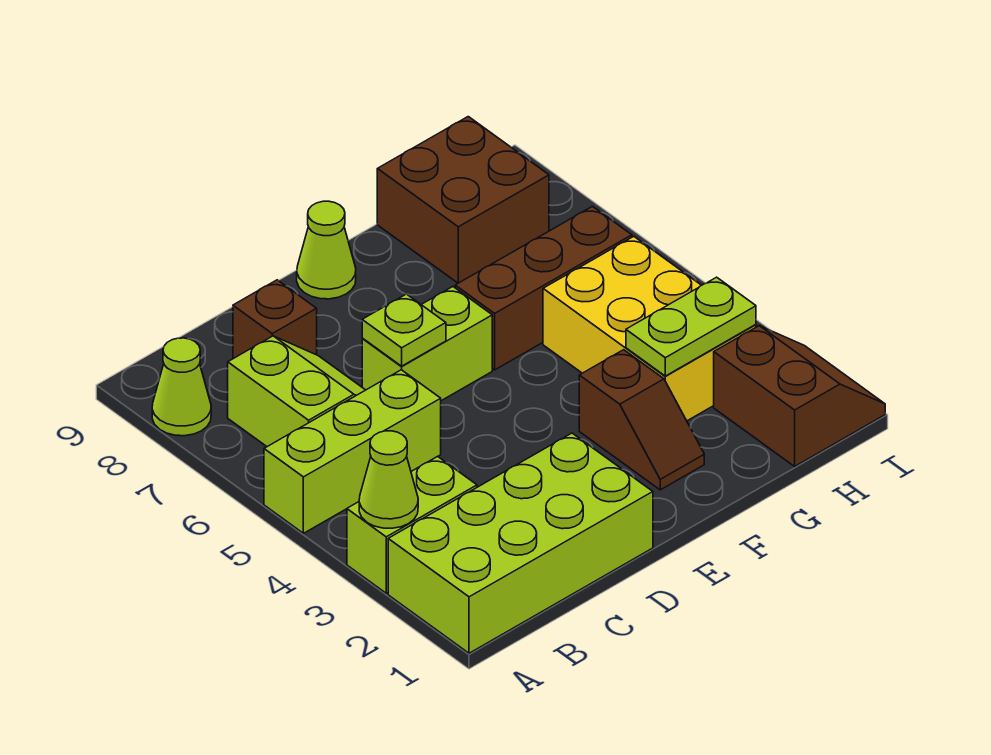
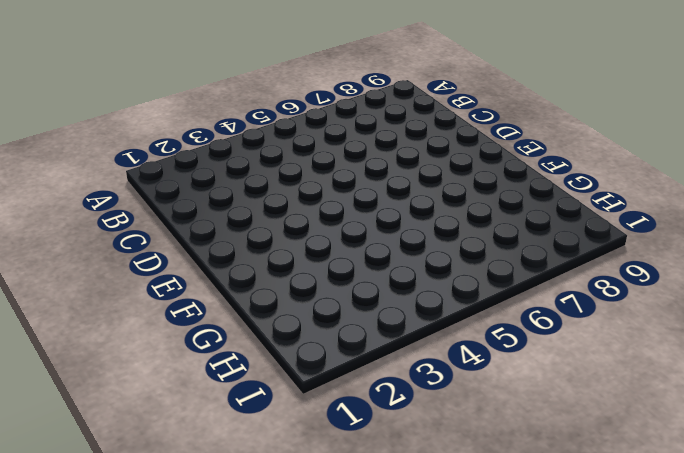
none -> lime brick A1:D2 level 1
none -> lime brick A3:B3 level 1
none -> lime brick A5:C5 level 1

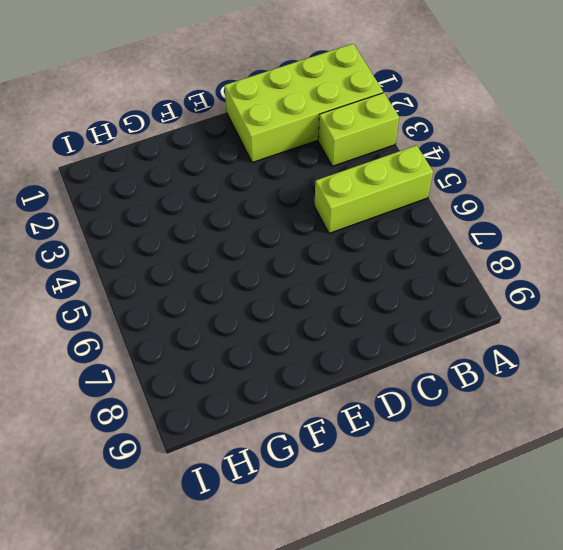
none -> lime cone A8 level 1
none -> lime slope B6:C7 level 1 top B
none -> brown brick C8 level 1

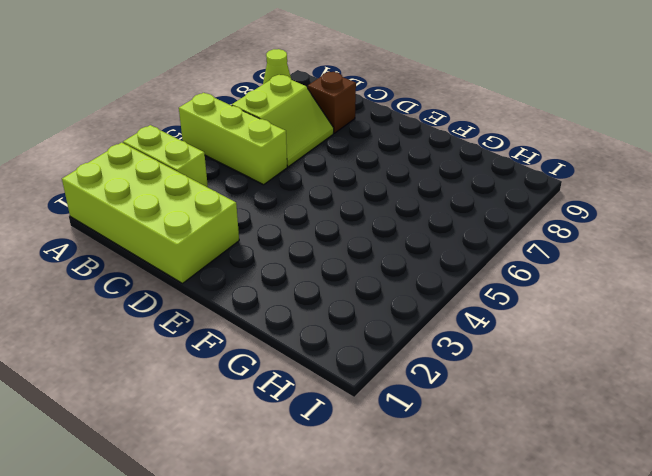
none -> lime brick D6:E6 level 1
none -> lime cone E9 level 1
none -> brown slope F2:F3 level 1 top 3

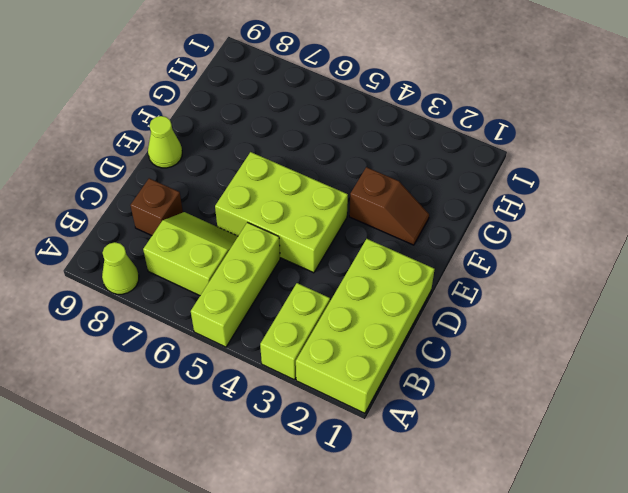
lime brick D4:E6 level 1 -> lime brick D6:E6 level 1
none -> brown brick F6:H6 level 1
none -> yellow brick G3:H5 level 1
none -> brown brick G8:H9 level 1

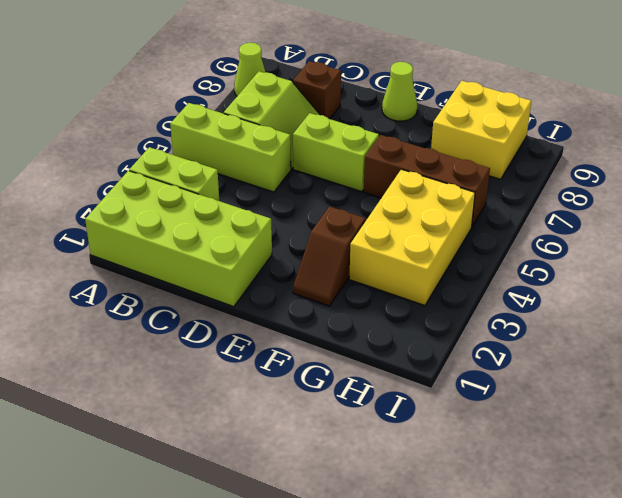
yellow brick G8:H9 level 1 -> brown brick G8:H9 level 1
none -> brown slope H1:I2 level 1 top H
none -> lime cone A3 level 2
none -> lime plate D6 level 2

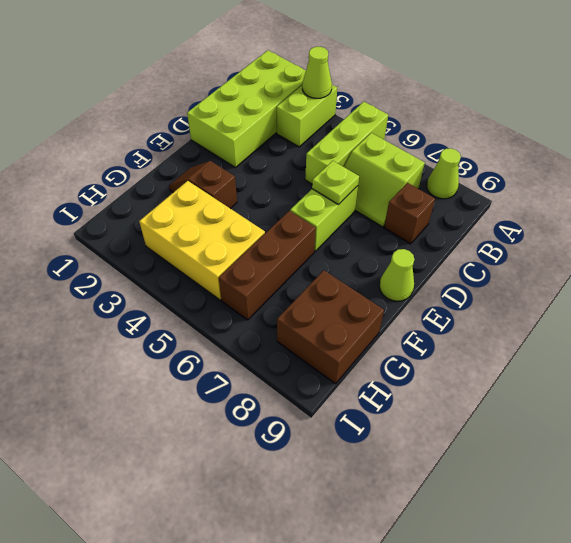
none -> brown slope H1:I2 level 1 top H
none -> lime plate G3:H3 level 2

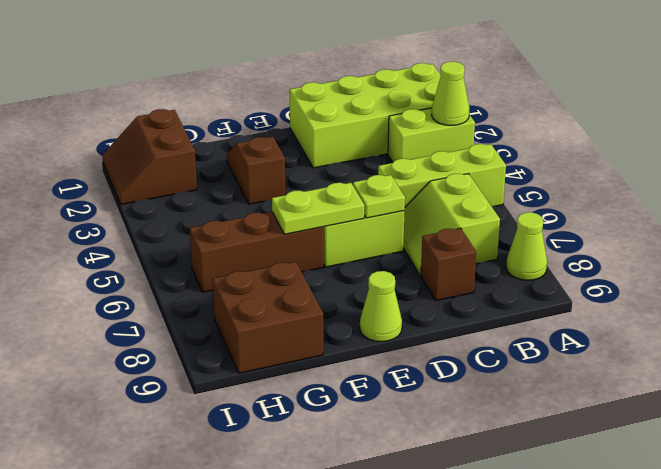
lime plate E6:F6 level 2 -> lime plate G3:H3 level 2
none -> yellow brick G3:H5 level 1

